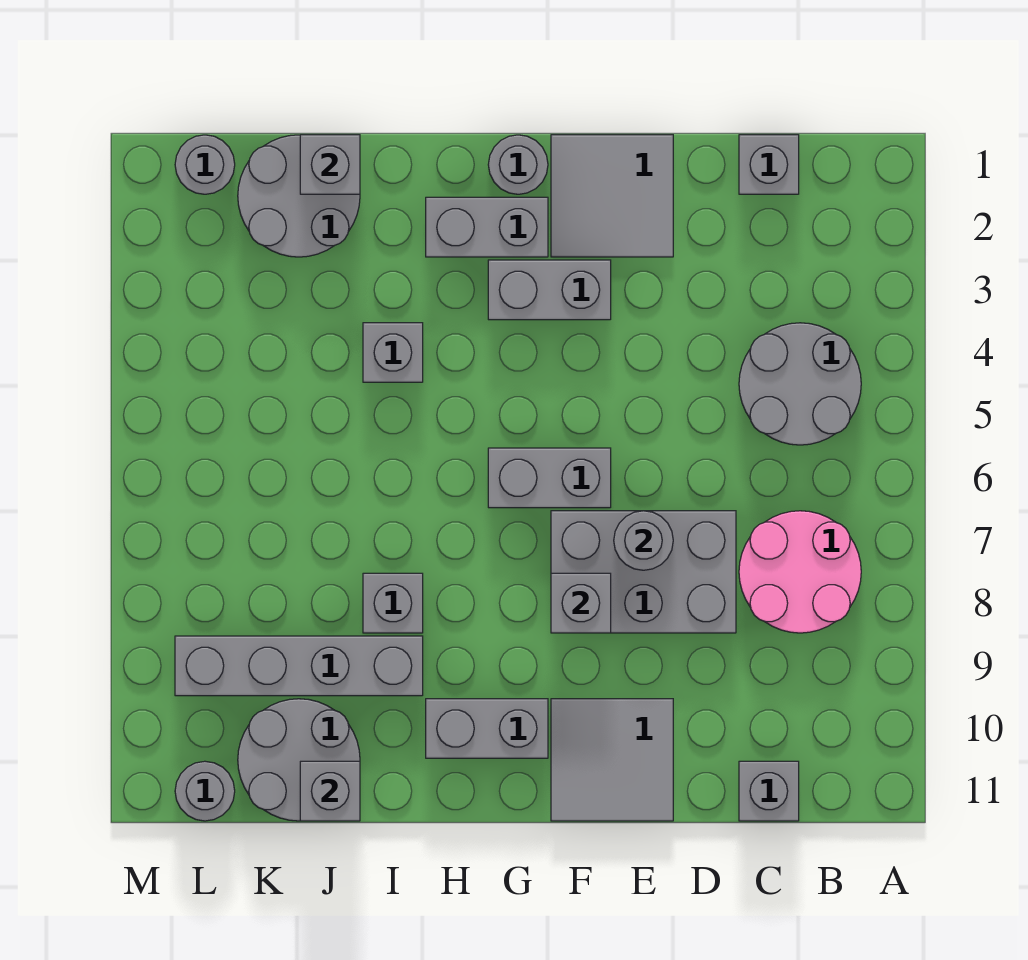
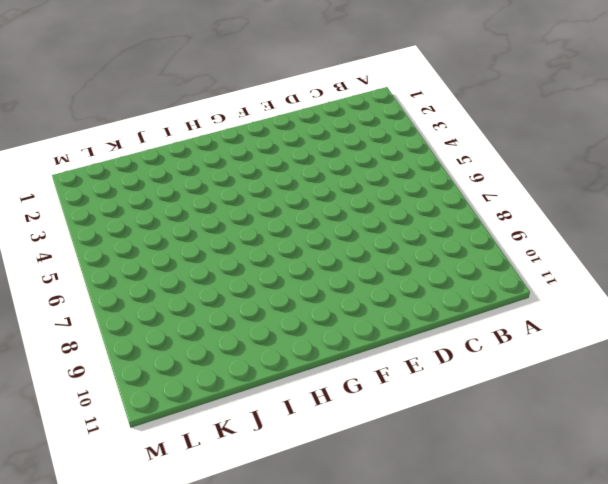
none -> grey round brick B4:C5 level 1
none -> pink round brick B7:C8 level 1
none -> grey brick C1 level 1

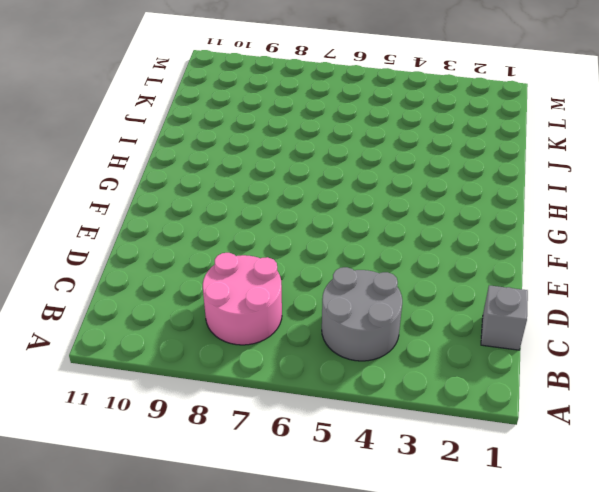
none -> grey brick C11 level 1
none -> grey brick D7:F8 level 1
none -> grey tile E1:F2 level 1

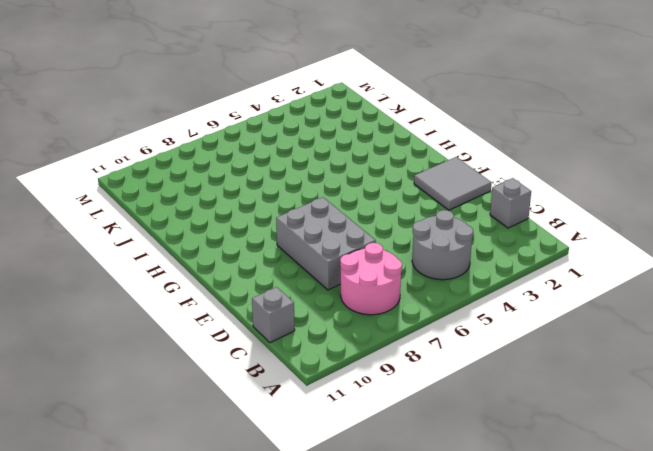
none -> grey tile E10:F11 level 1
none -> grey brick F3:G3 level 1
none -> grey brick F6:G6 level 1

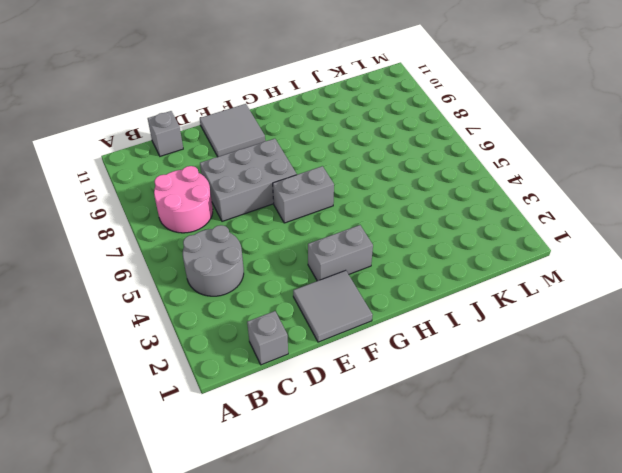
none -> grey round brick G1 level 1
none -> grey brick G2:H2 level 1
none -> grey brick G10:H10 level 1

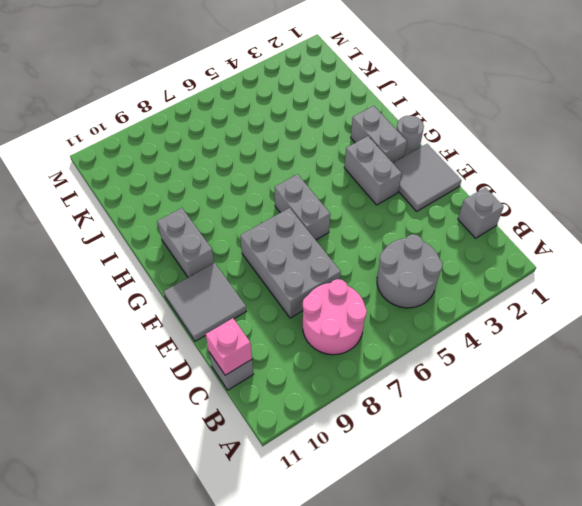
pink brick C11 level 2 -> none
none -> grey brick I4 level 1
none -> grey brick I8 level 1
none -> grey brick I9:L9 level 1

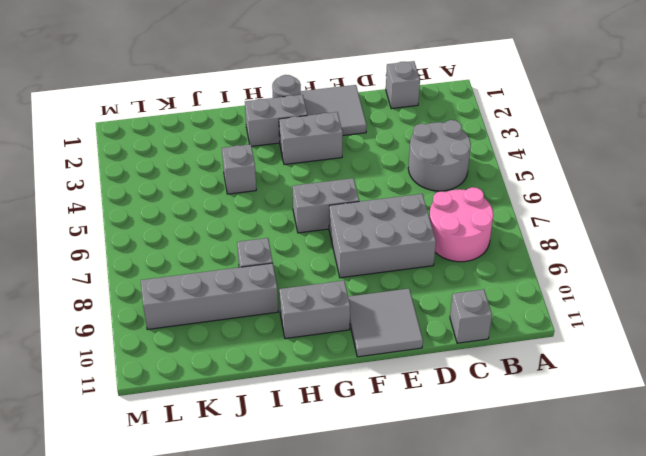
none -> grey round brick J1:K2 level 1
none -> grey round brick J10:K11 level 1
none -> grey round brick L1 level 1

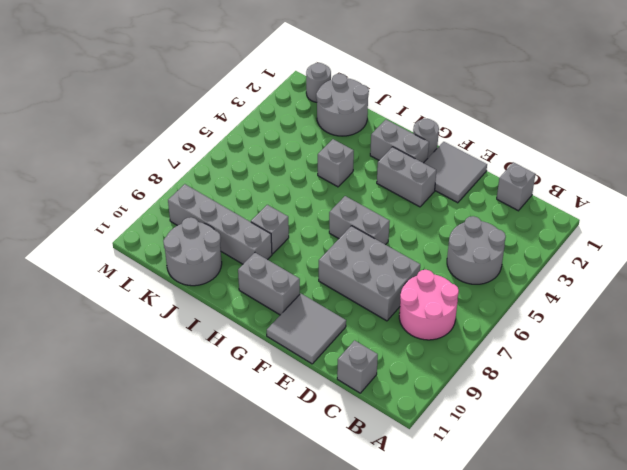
none -> grey round brick L11 level 1
none -> grey round brick E7 level 2
none -> grey brick F8 level 2

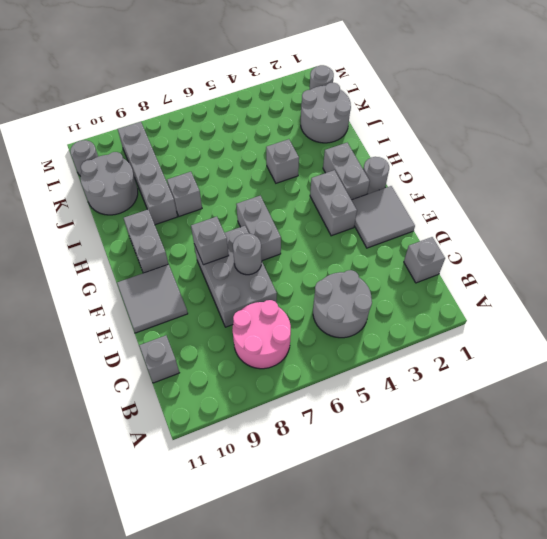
none -> grey brick J1 level 2
none -> grey brick J11 level 2

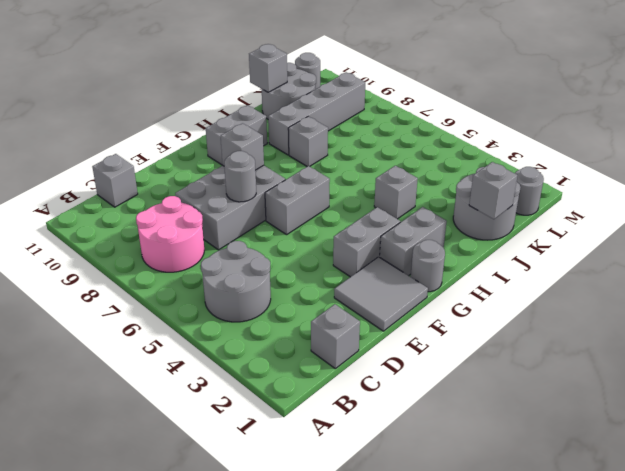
none -> grey tile E10:F11 level 1

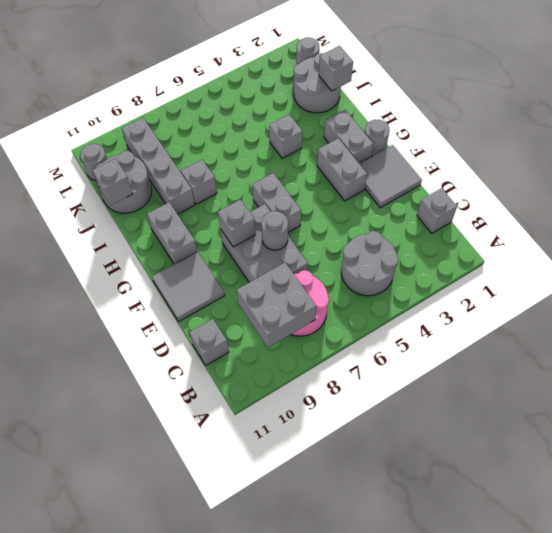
grey brick B8:C9 level 2 -> none

